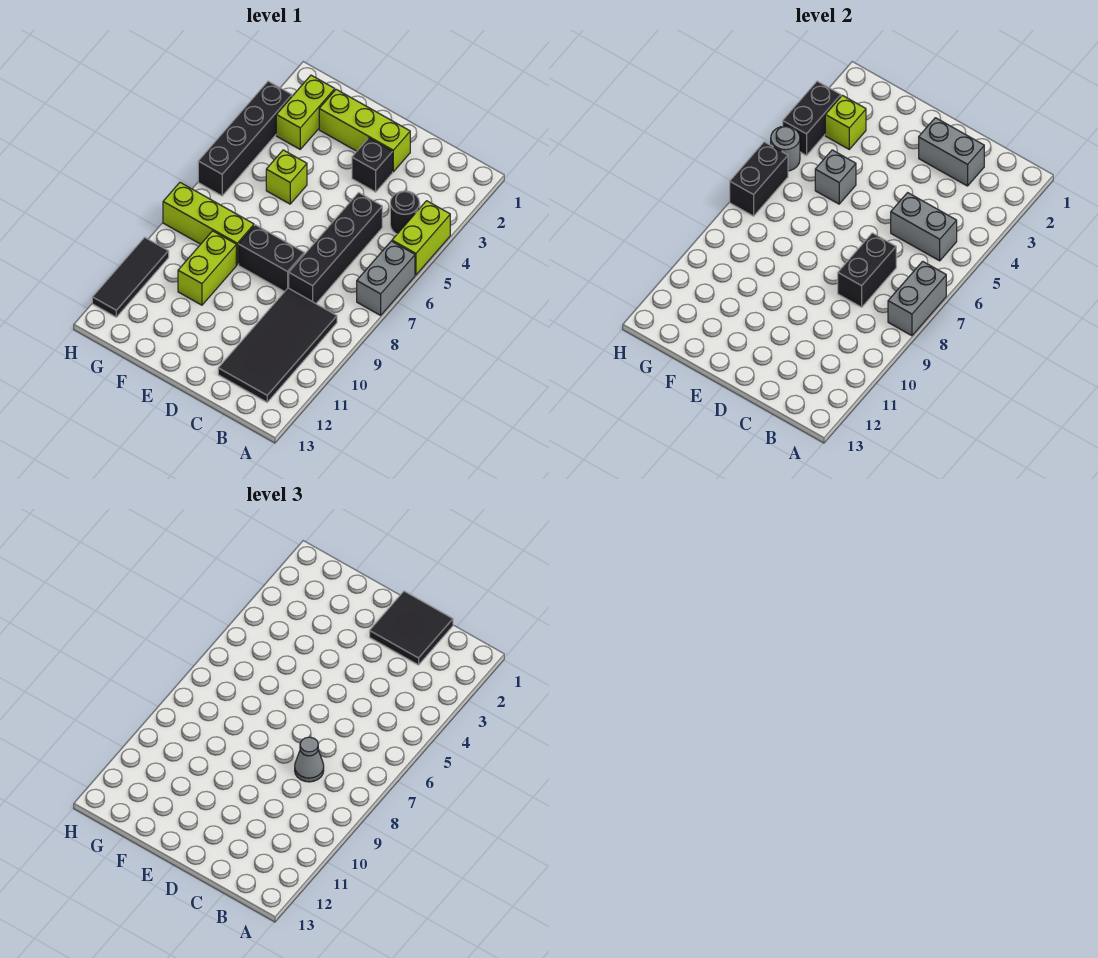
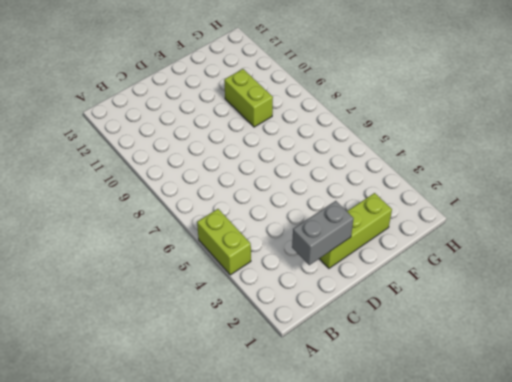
none -> grey brick A6:A7 level 1
none -> black round brick B4 level 1
none -> black tile B9:C12 level 1

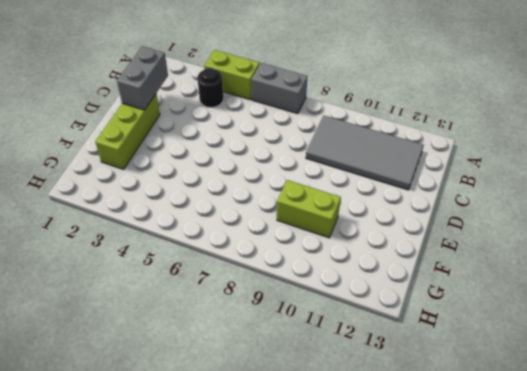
grey tile B9:C12 level 1 -> black tile B9:C12 level 1
none -> black brick C5:C8 level 1
none -> black brick D3 level 1
none -> black brick D8:E8 level 1

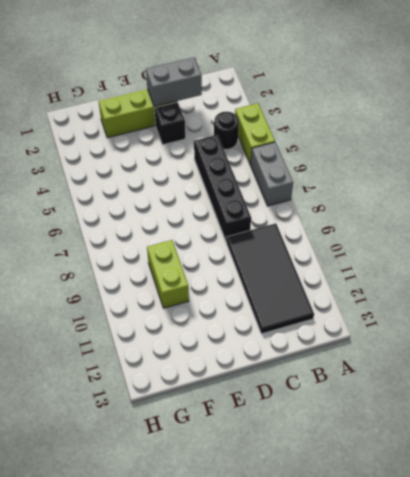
none -> black brick D8:E8 level 1
none -> lime brick F5 level 1
none -> lime brick F8:H8 level 1

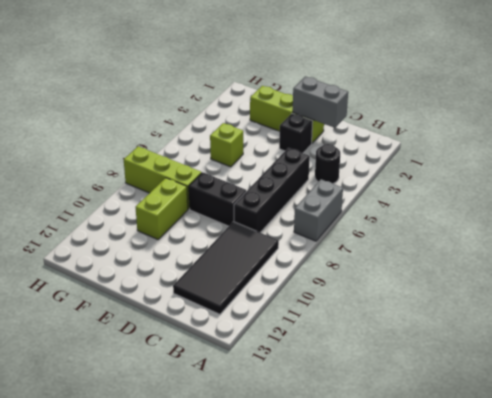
none -> lime brick A4:A5 level 1
none -> lime brick G2:G3 level 1
none -> black brick H3:H6 level 1

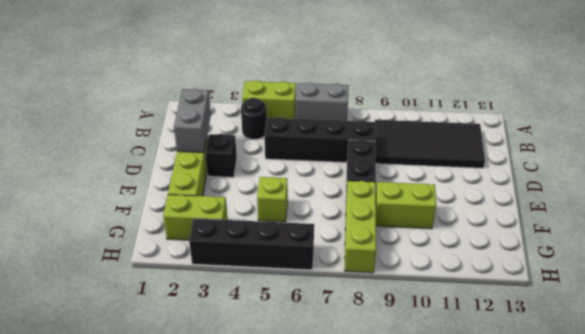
none -> black tile H10:H12 level 1
none -> grey brick A7:A8 level 2
none -> grey brick B5:C5 level 2

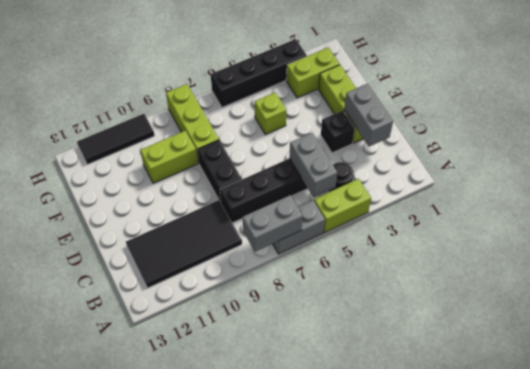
none -> black brick C7:C8 level 2
none -> grey brick F5 level 2
none -> lime brick G3 level 2

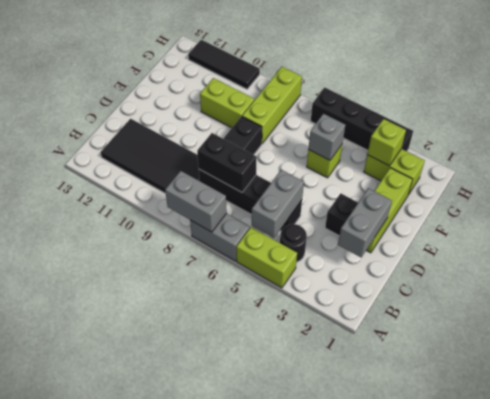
none -> black brick H3:H4 level 2
none -> grey round brick H5 level 2
none -> black brick H6:H7 level 2

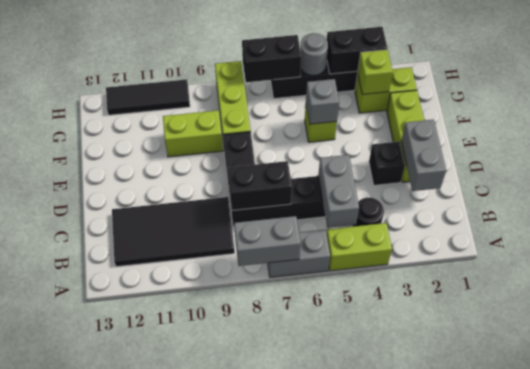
none -> black tile C1:D2 level 3
none -> grey cone C8 level 3

